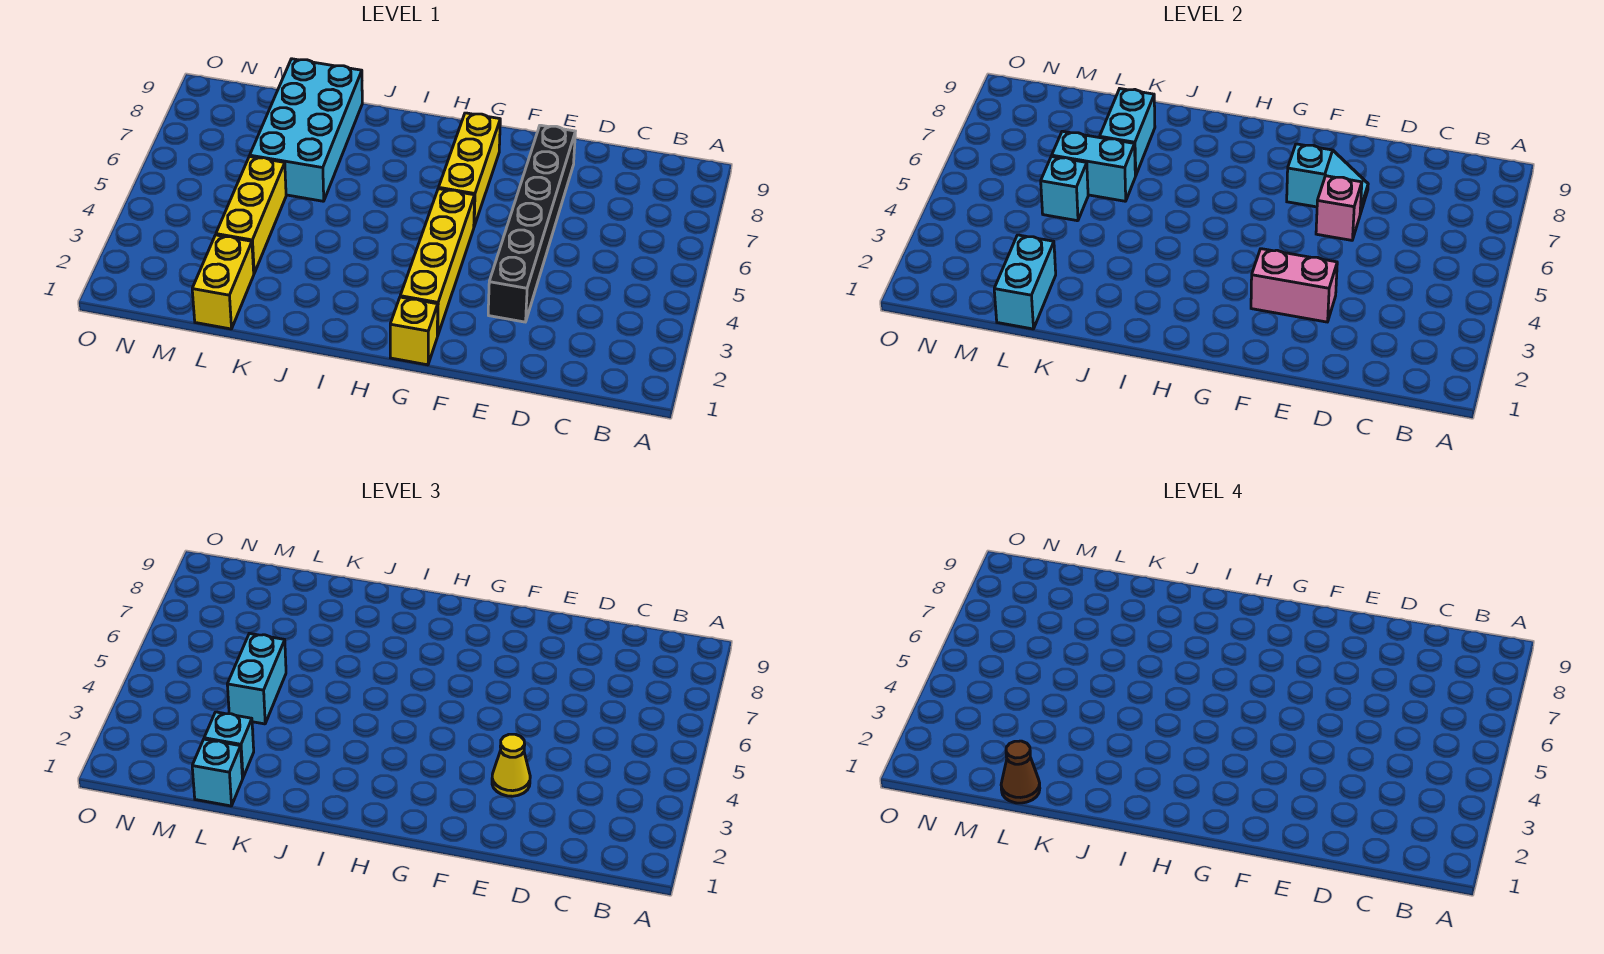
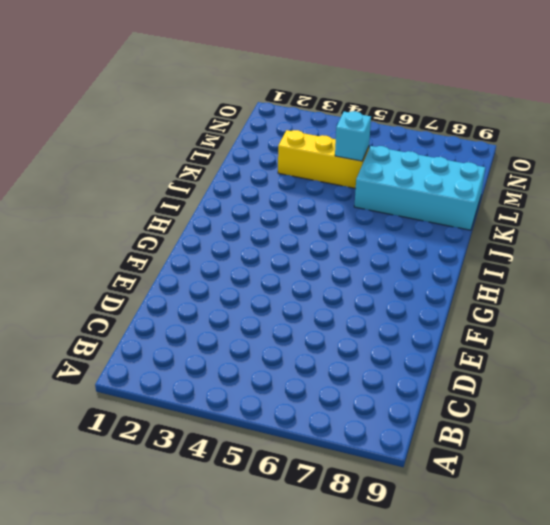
none -> black brick E3:E8 level 1
none -> yellow brick G1 level 1
none -> yellow brick G2:G5 level 1

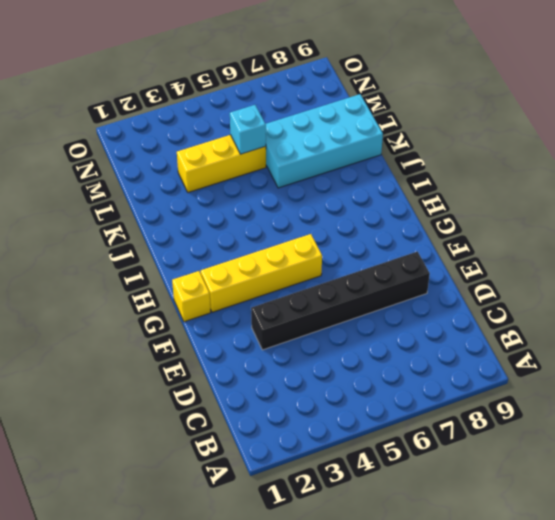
none -> yellow brick G6:G8 level 1
none -> yellow brick L1:L2 level 1
none -> pink brick E3:F3 level 2

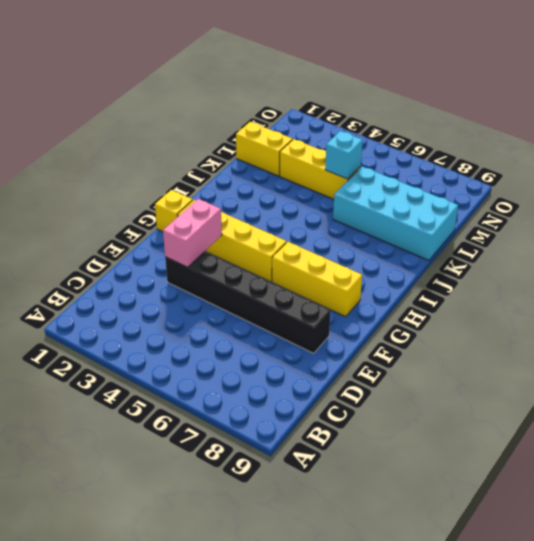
none -> pink brick E6 level 2
none -> cyan slope E7:F7 level 2 top F
none -> cyan brick K6:L6 level 2

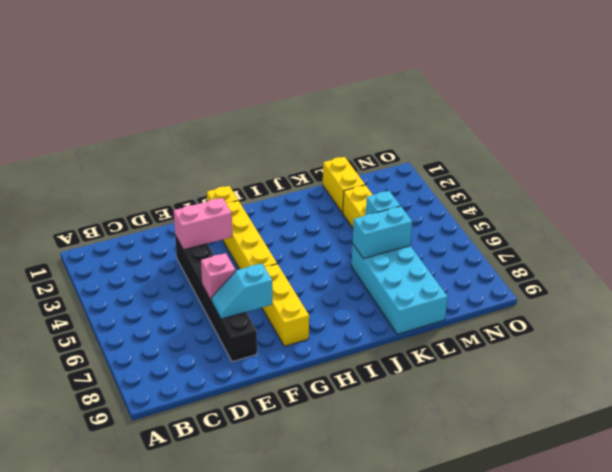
none -> cyan brick K7:K8 level 2
none -> cyan brick L1:L2 level 2
none -> yellow cone E3 level 3

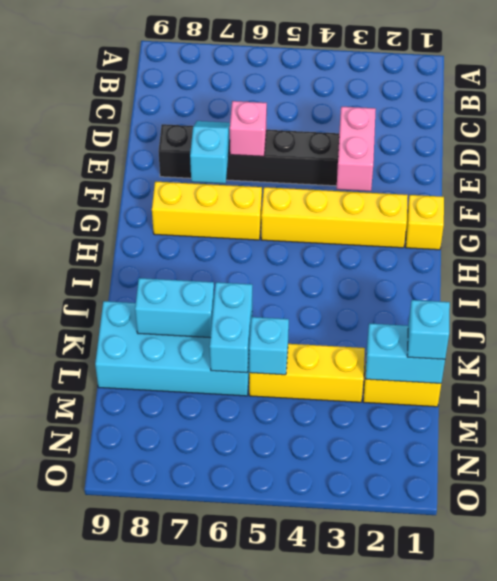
none -> yellow cone E3 level 3
none -> cyan brick L2 level 3
none -> cyan brick L4:L5 level 3

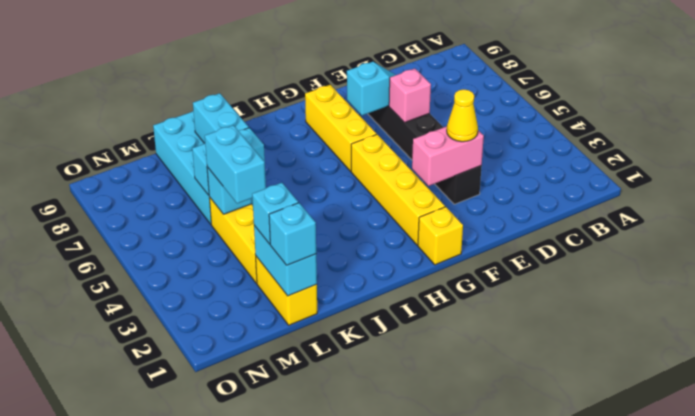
none -> brown cone L1 level 4

